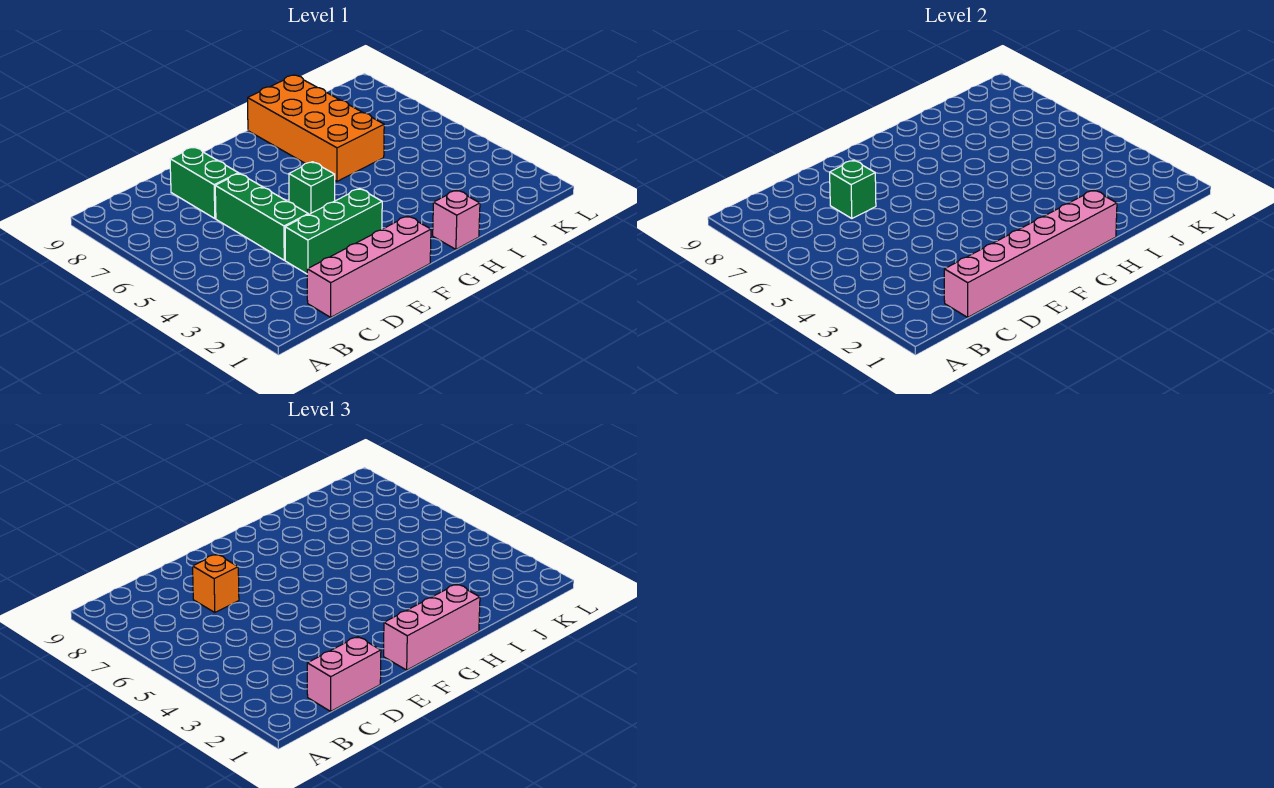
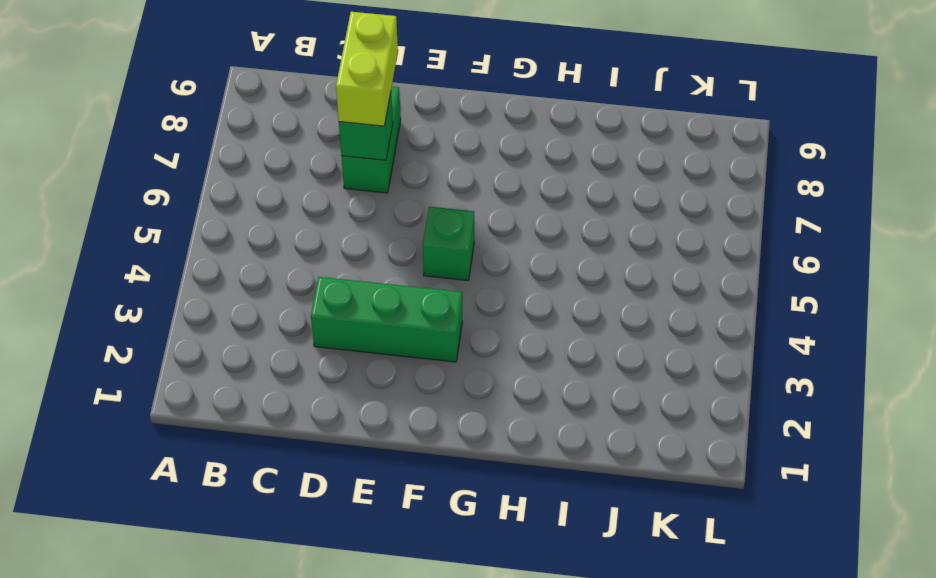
lime brick D7:D8 level 3 -> orange brick D7 level 3
none -> pink brick C1:F1 level 1
none -> green brick D4:D6 level 1
none -> pink brick H1 level 1

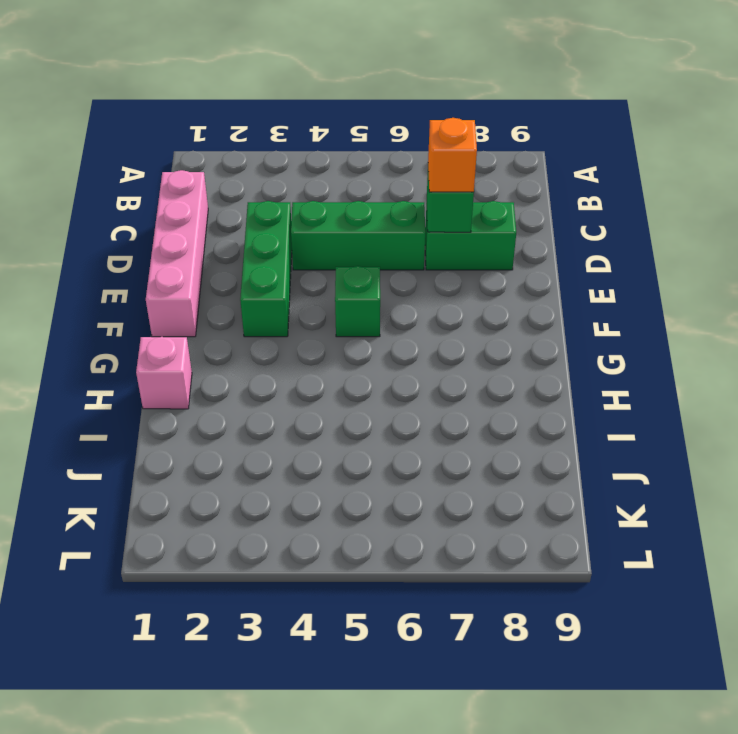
none -> orange brick H6:I9 level 1
none -> pink brick C1:H1 level 2
none -> pink brick C1:D1 level 3

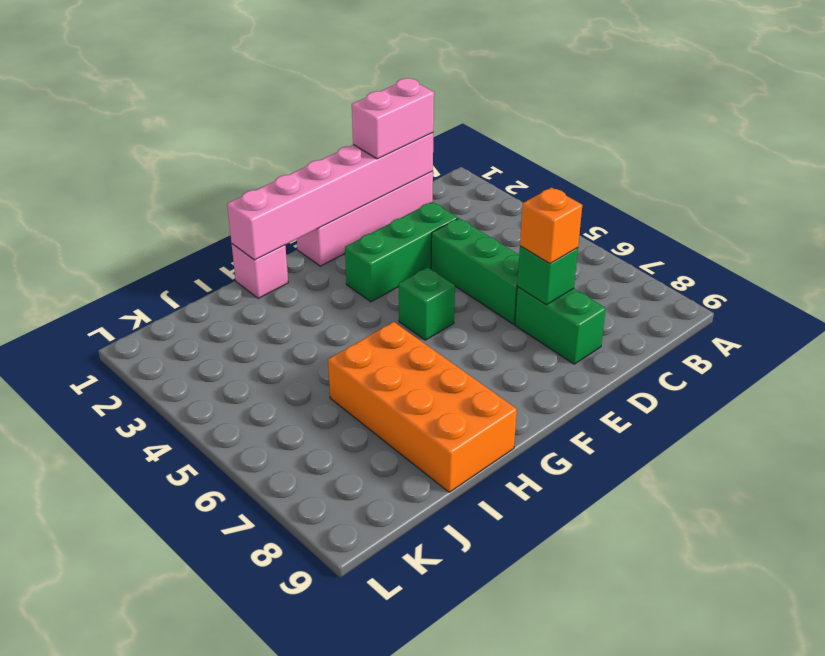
none -> pink brick F1:H1 level 3

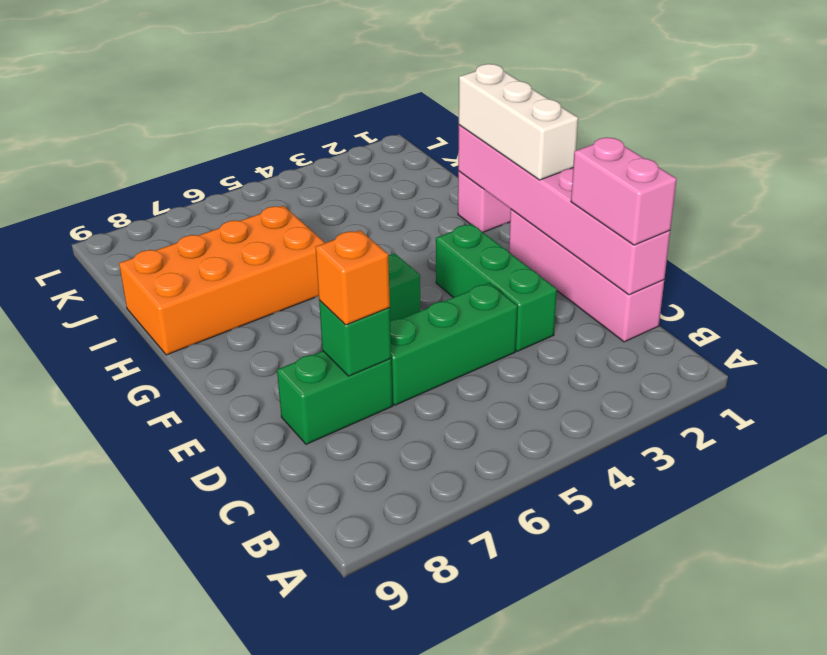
white brick F1:H1 level 3 -> pink brick F1:H1 level 3

